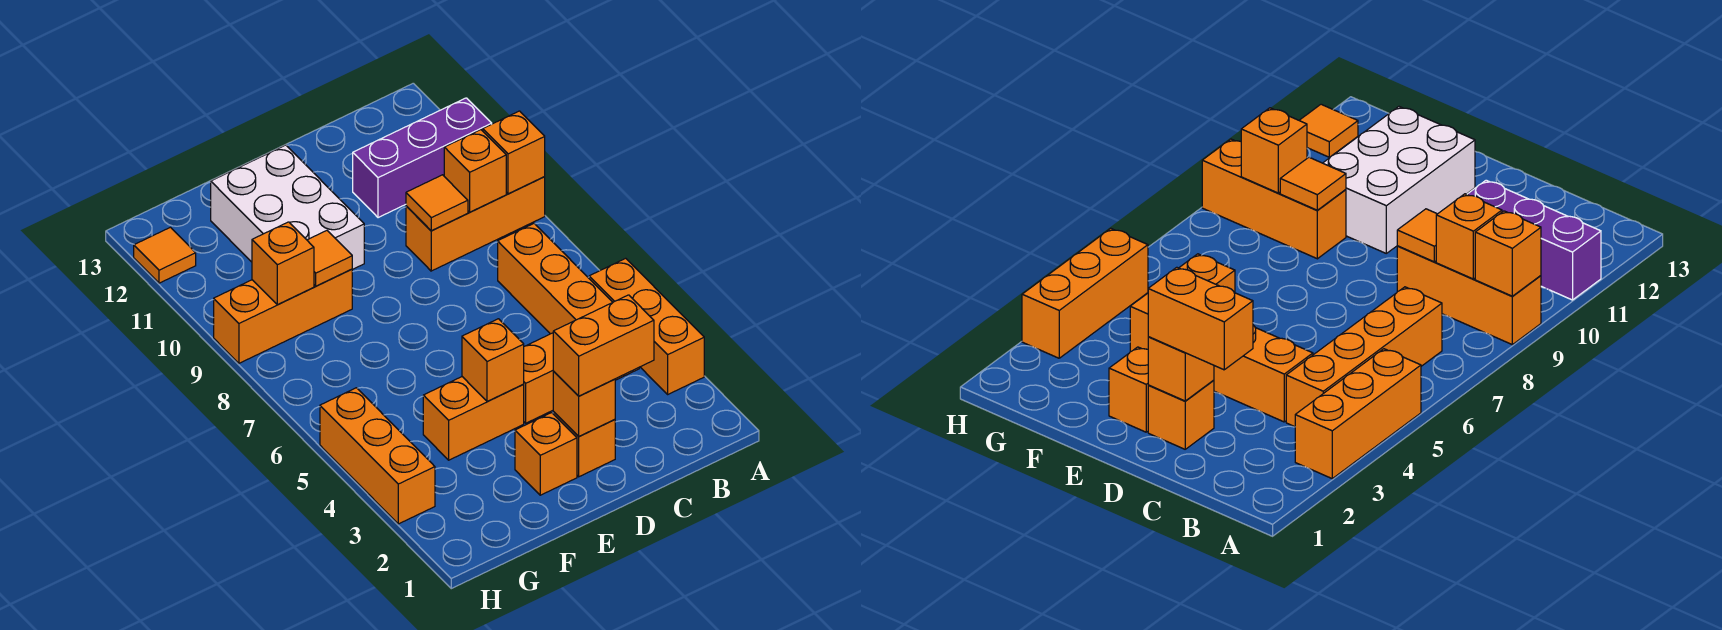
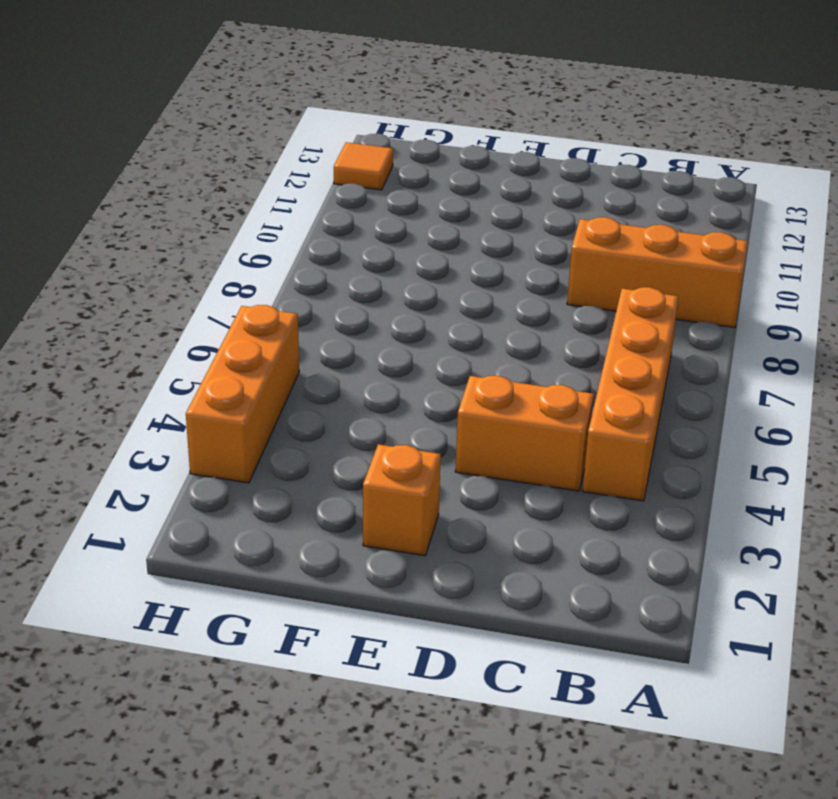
none -> orange brick A3:A5 level 1
none -> purple brick A11:C11 level 1
none -> orange brick D2 level 1

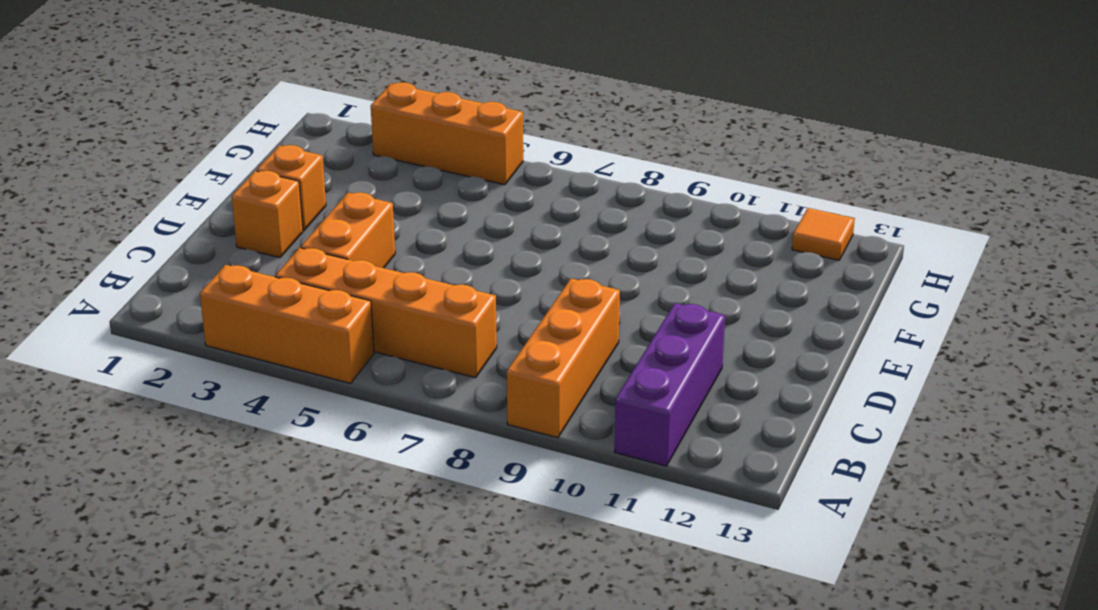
none -> orange brick E4:F4 level 1
none -> white brick E10:F12 level 1
none -> orange brick F9:H9 level 1

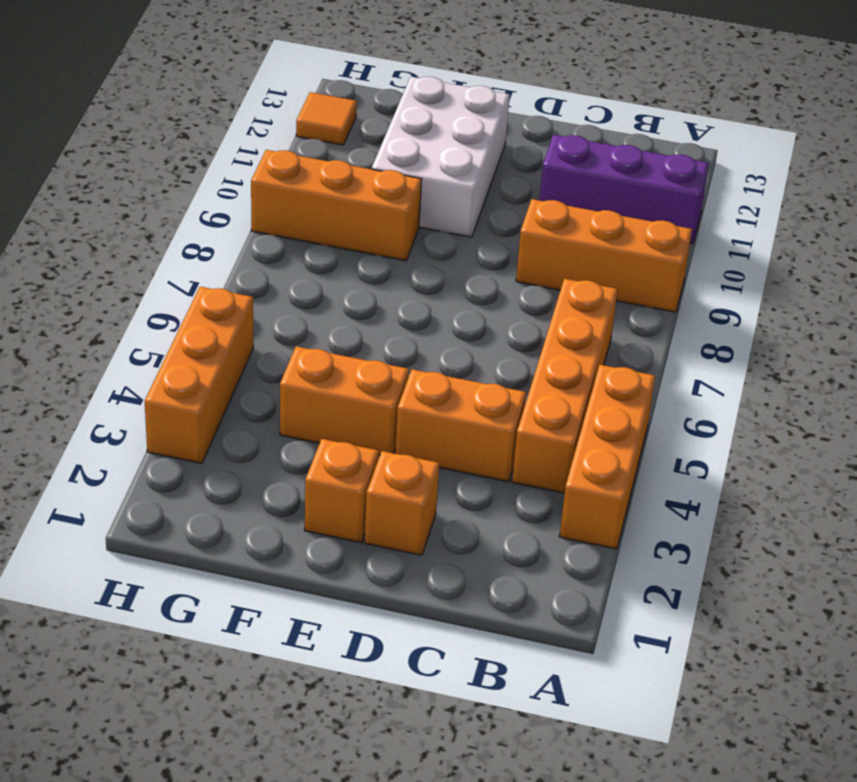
none -> orange brick A9 level 2
none -> orange brick B9 level 2
none -> orange tile C9 level 2

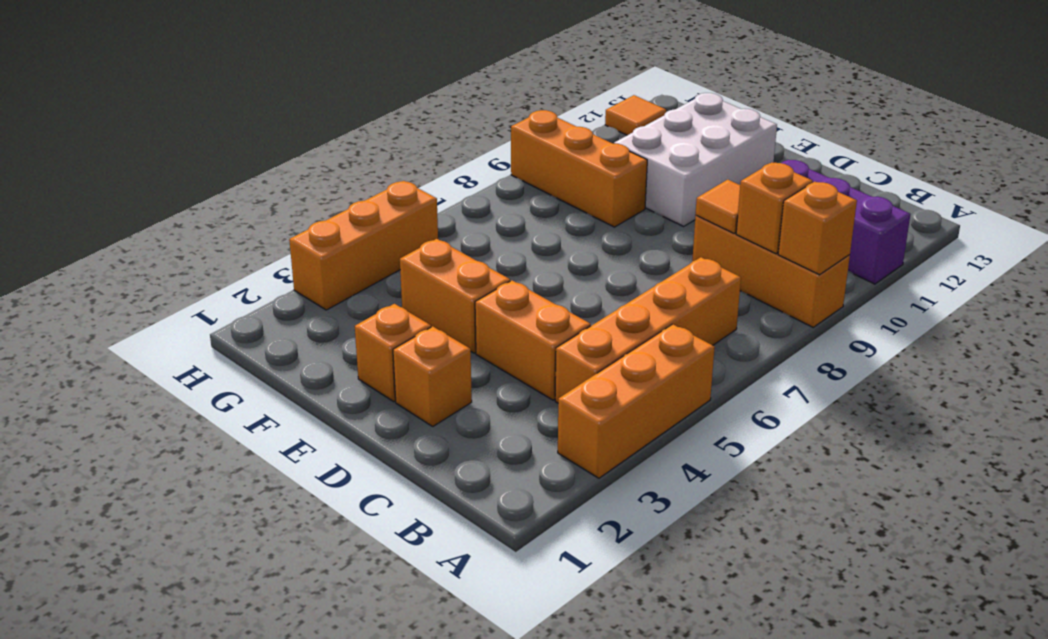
none -> orange brick D2 level 2
none -> orange brick E4 level 2
none -> orange tile F9 level 2

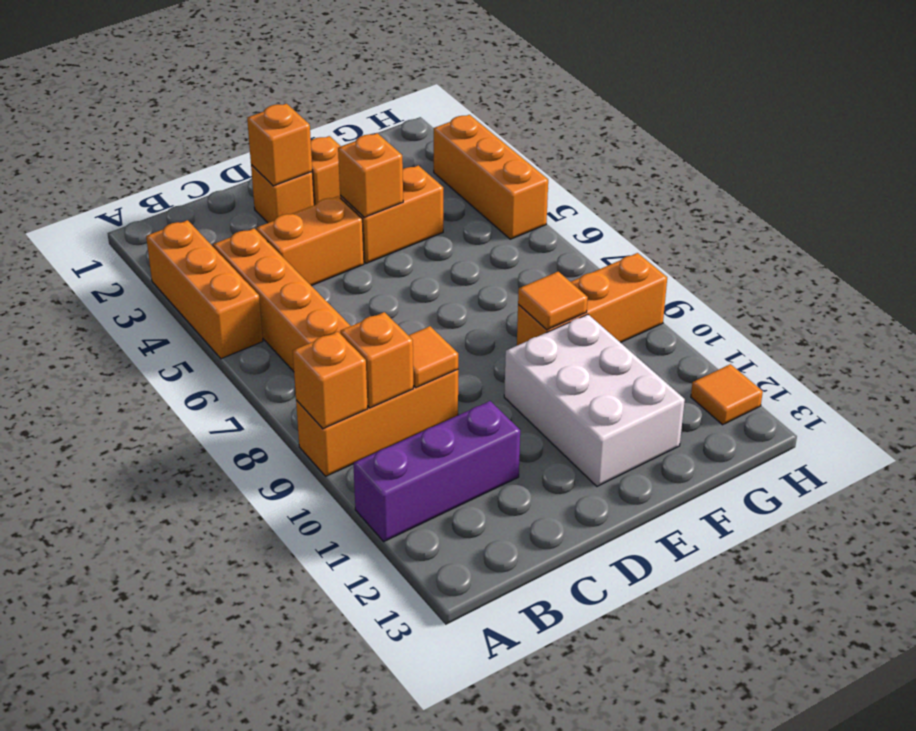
none -> orange brick G9 level 2
none -> orange brick C2:D2 level 3

